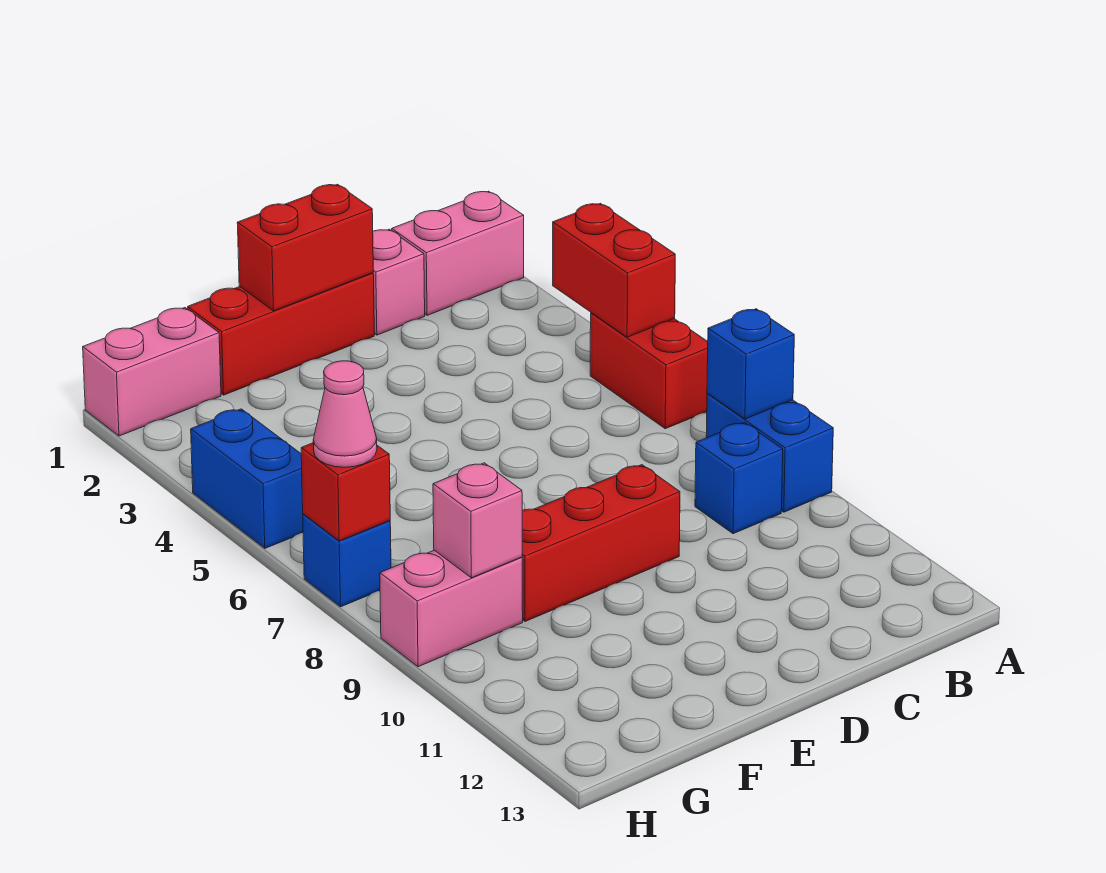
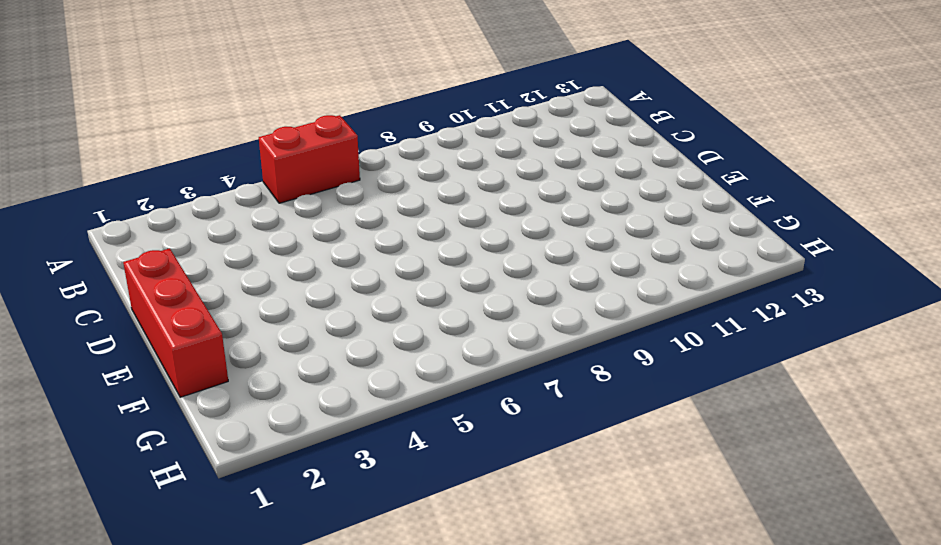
none -> pink brick A1:B1 level 1
none -> blue brick A8:A9 level 1
none -> blue brick B9 level 1

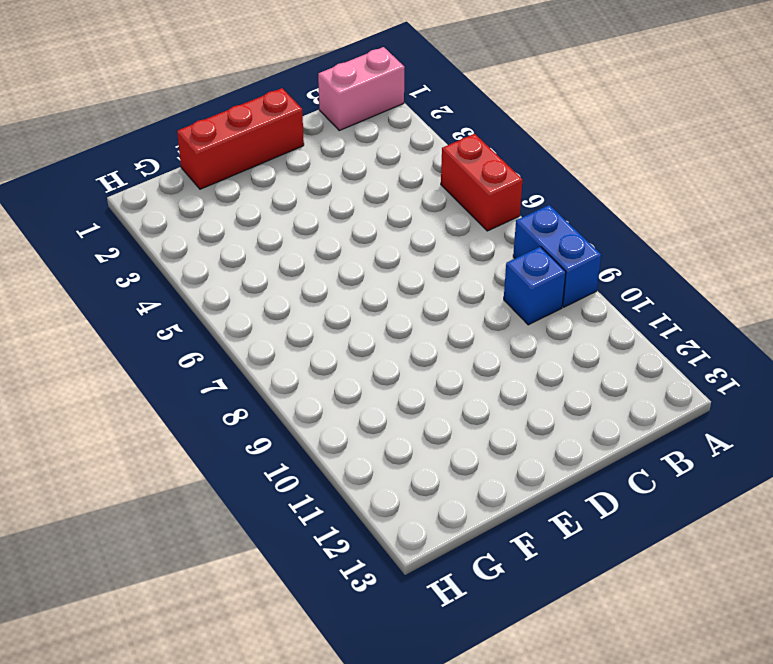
none -> pink brick C1 level 1
none -> red brick D9:F9 level 1
none -> pink brick G1:H1 level 1

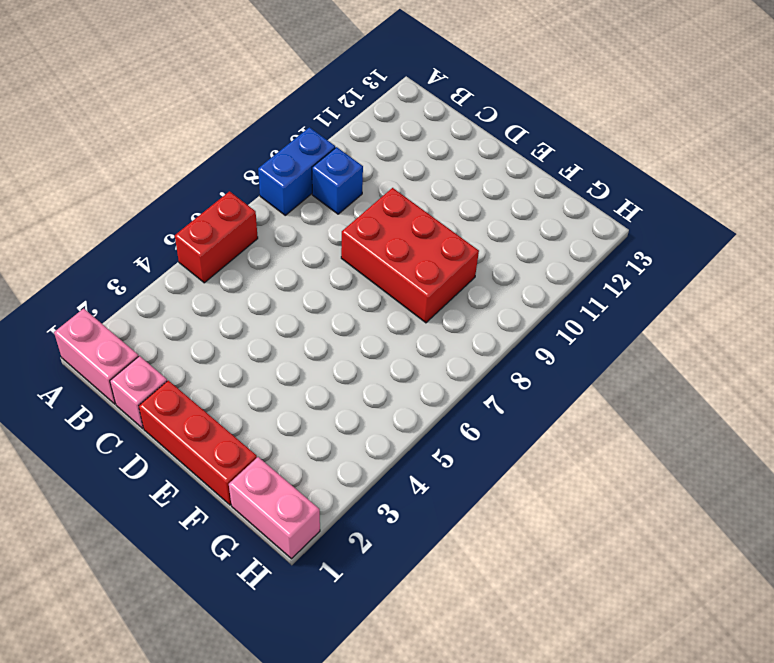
red brick D8:F9 level 1 -> red brick D9:F9 level 1
none -> pink brick G9:H9 level 1
none -> blue brick H4:H5 level 1
none -> blue brick H7 level 1

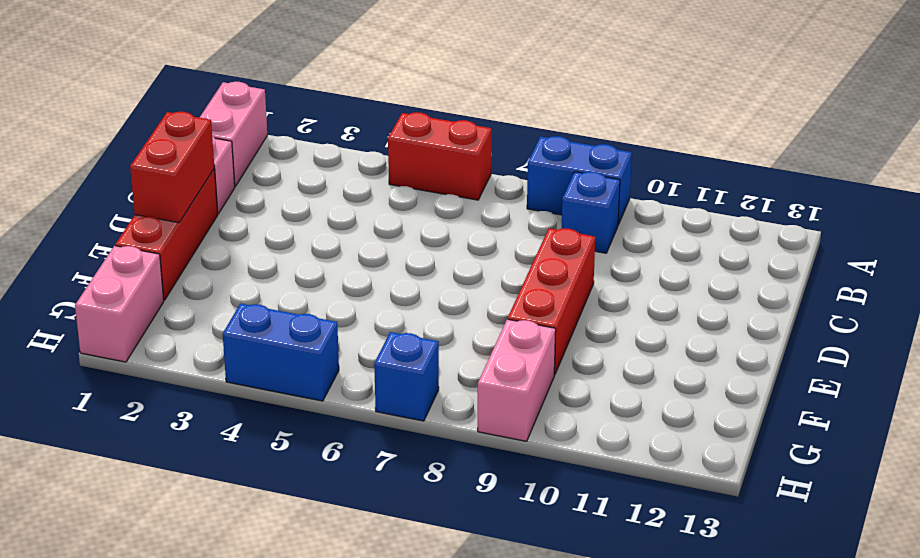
none -> red brick A4:A5 level 2
none -> blue brick A8 level 2
none -> pink brick G9 level 2

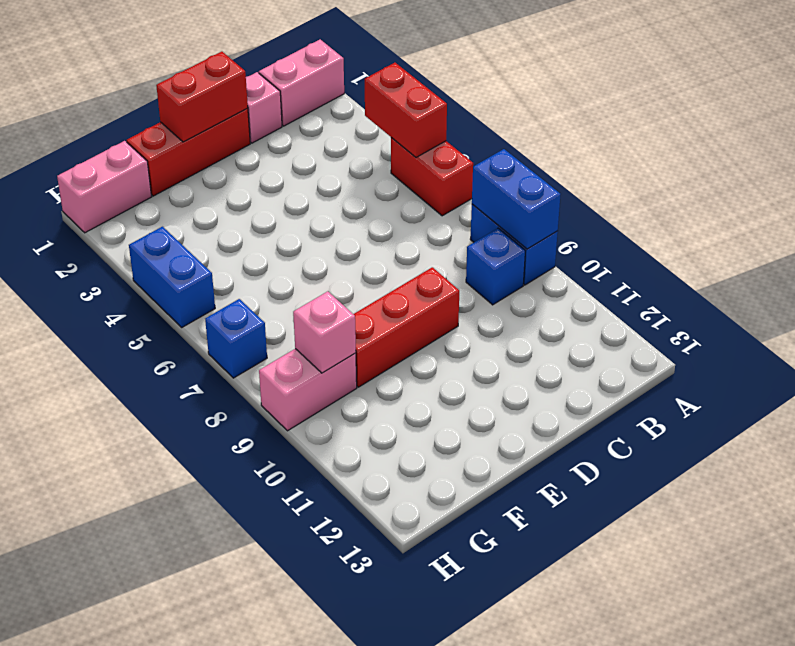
blue brick A8:A9 level 2 -> blue brick A8 level 2
none -> red brick H7 level 2
none -> pink cone H7 level 3

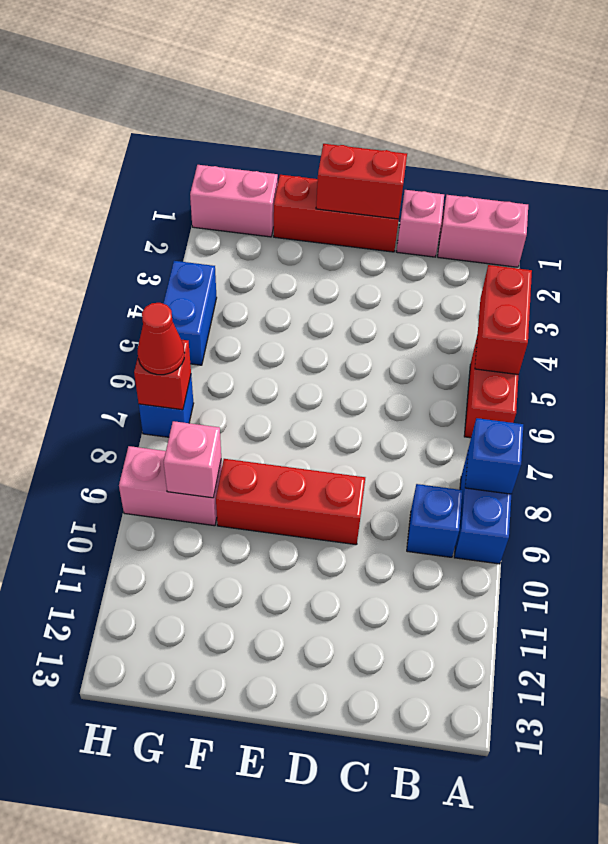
red cone H7 level 3 -> pink cone H7 level 3

